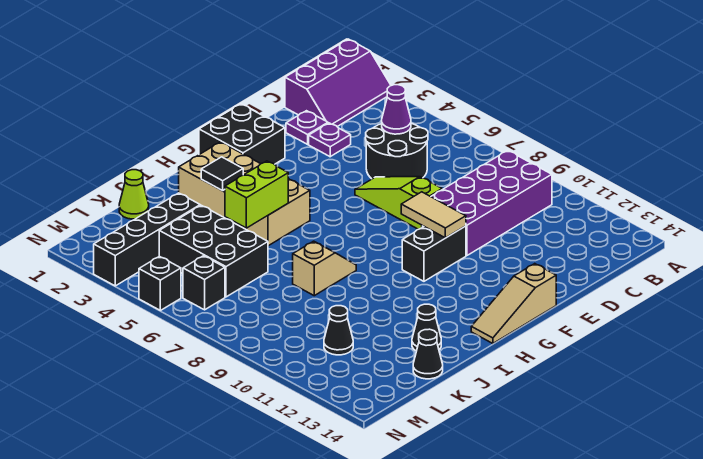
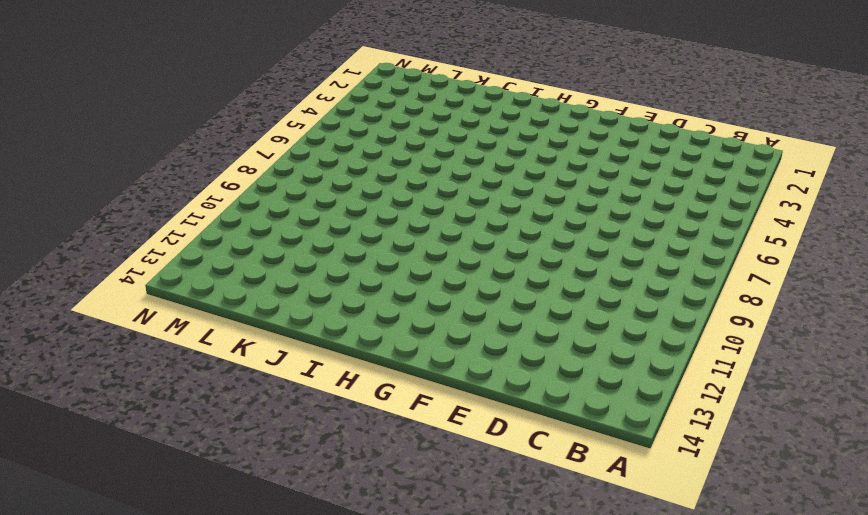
none -> purple slope A1:C2 level 1 top 1
none -> purple brick B9:E10 level 1
none -> black round brick C5:D6 level 1

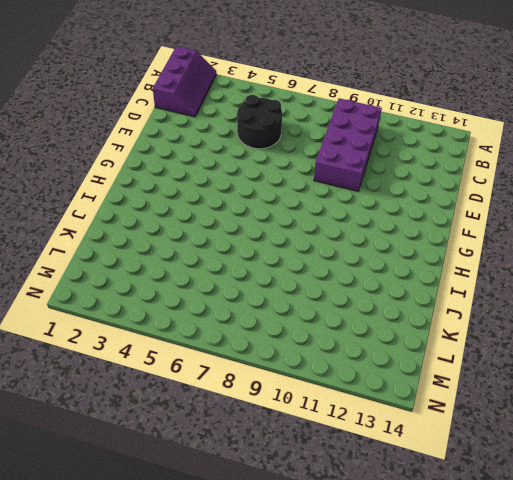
none -> purple plate D2 level 1
none -> purple plate D3 level 1
none -> lime slope E6:E8 level 1 top 8

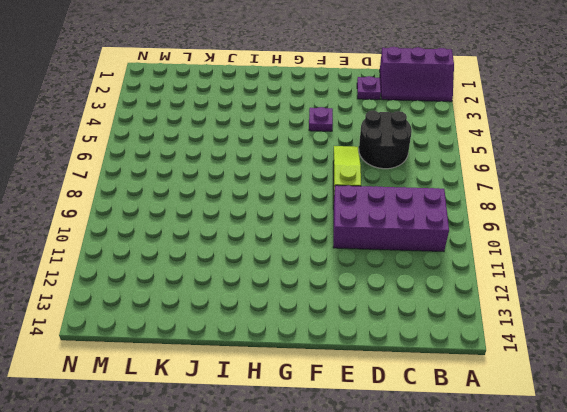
purple plate F4 level 1 -> purple plate D3 level 1
none -> black brick F1:G2 level 1
none -> black brick F10:G10 level 1
none -> tan slope F14:H14 level 1 top F

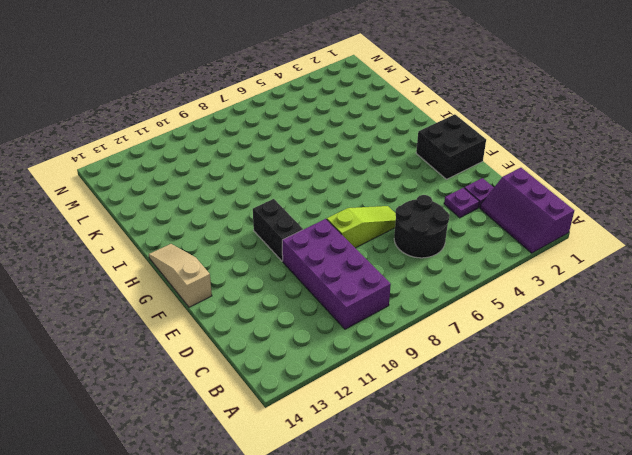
none -> tan brick H2:I5 level 1
none -> tan slope I8:J8 level 1 top J
none -> black cone J13 level 1

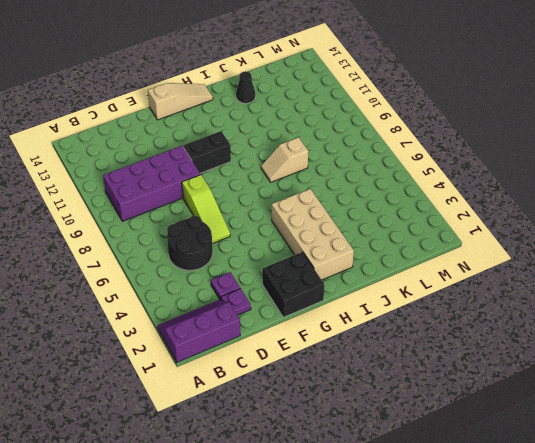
none -> lime cone K1 level 1
none -> black brick K3:N3 level 1
none -> black brick K4:L6 level 1

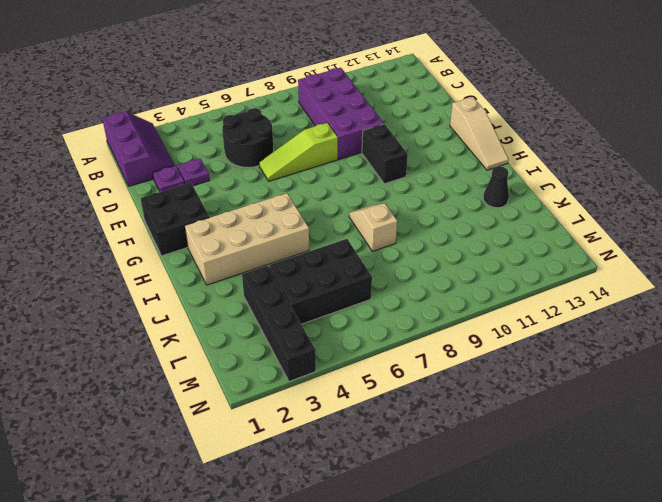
none -> lime cone K1 level 1
none -> black cone K14 level 1
none -> black cone L11 level 1

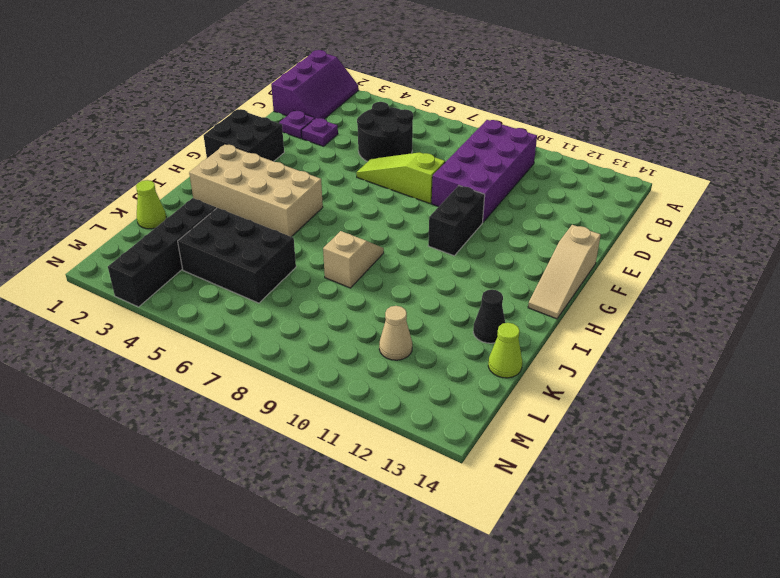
lime cone K14 level 1 -> black cone K14 level 1
tan cone L11 level 1 -> black cone L11 level 1
none -> black brick M6 level 1
none -> black brick N5 level 1
none -> purple cone C5 level 2

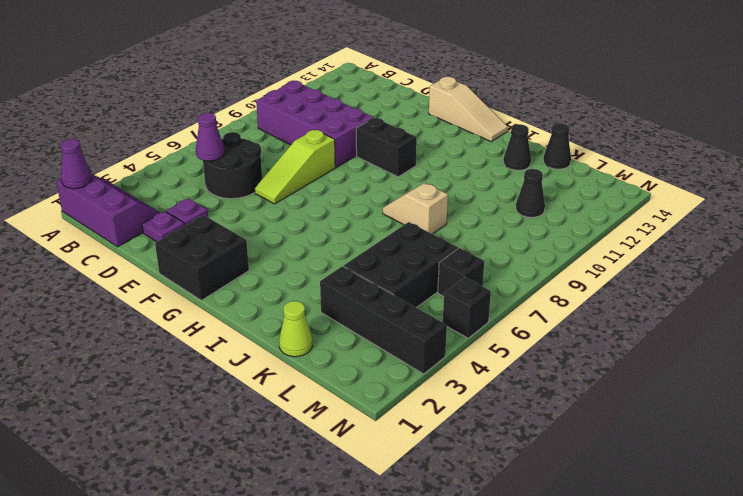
purple cone A1 level 2 -> none
none -> tan brick H2:I5 level 1
none -> tan tile F9:F10 level 2
none -> black tile I3 level 2

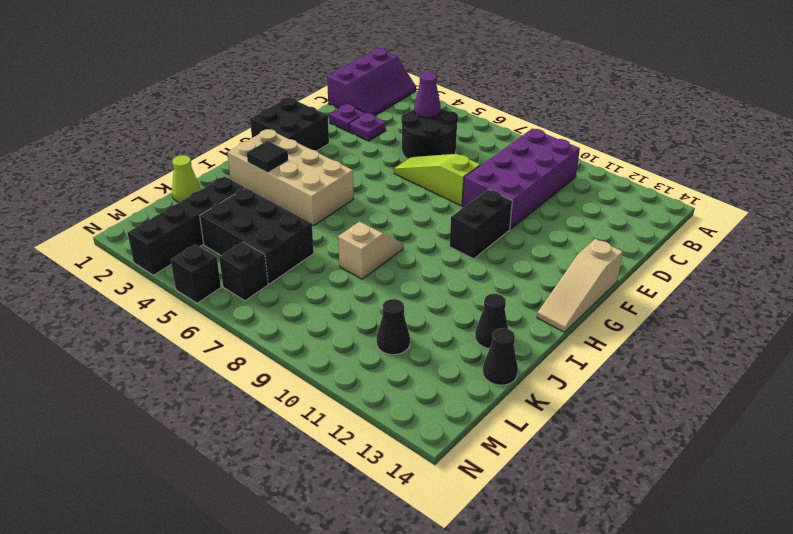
none -> tan tile F9:F10 level 2
none -> lime brick I5:J5 level 2

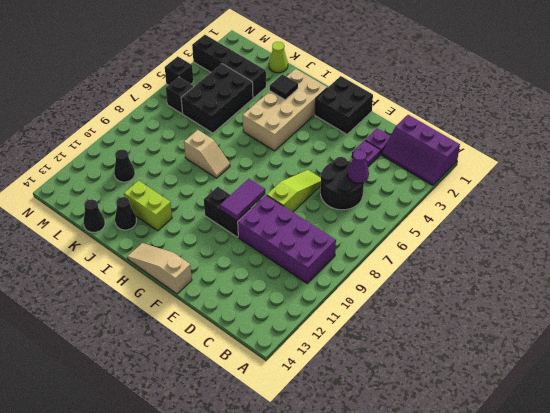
purple tile F9:F10 level 2 -> tan tile F9:F10 level 2
lime brick I12:J12 level 1 -> lime brick I5:J5 level 2

